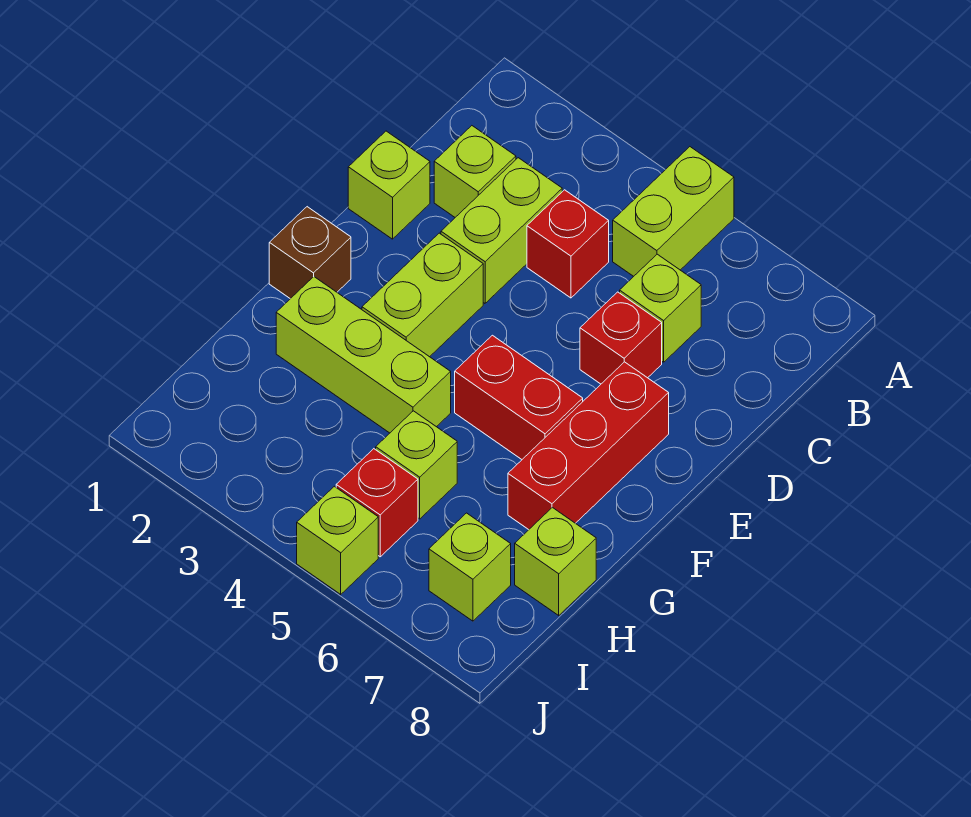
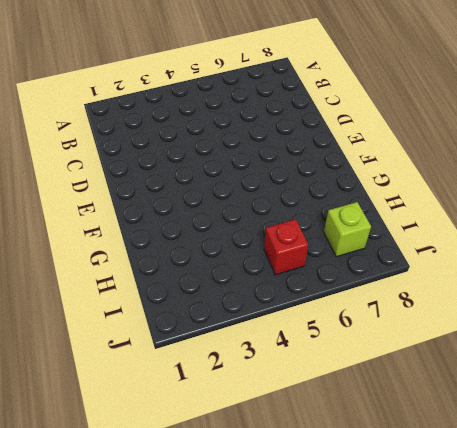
none -> lime brick A5:B5 level 1
none -> lime brick C2 level 1
none -> lime brick C3:D3 level 1

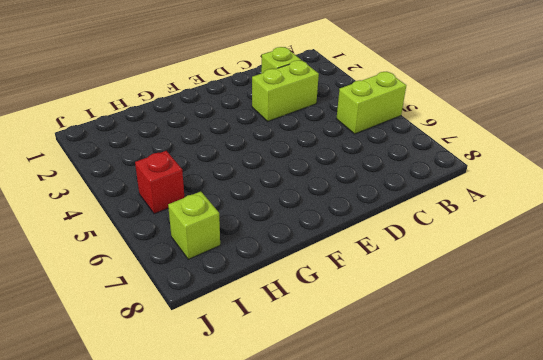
none -> red brick C4 level 1
none -> lime brick C6 level 1
none -> lime brick D1 level 1

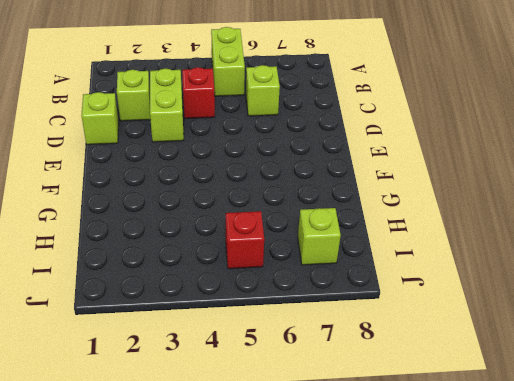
none -> red brick D6 level 1
none -> lime brick E3:F3 level 1
none -> red brick E7:G7 level 1

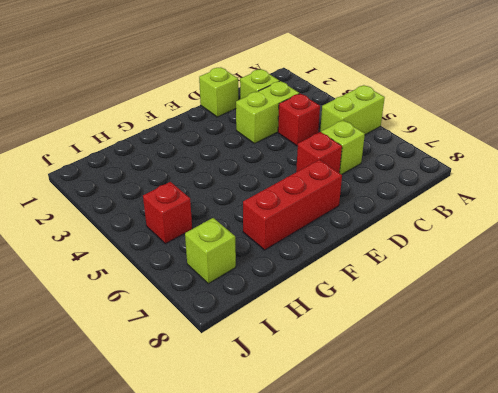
none -> lime brick E3:F3 level 1
none -> brown brick F1 level 1
none -> red brick F5:F6 level 1

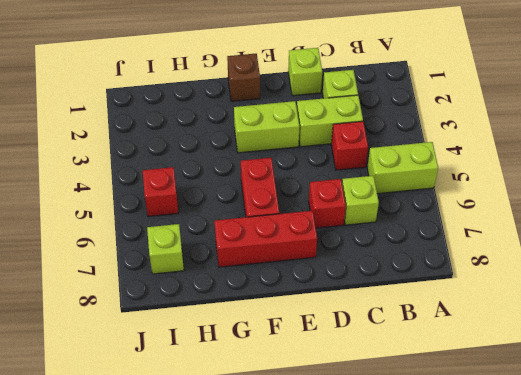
none -> lime brick G2:G4 level 1
none -> lime brick H5 level 1
none -> lime brick H8 level 1

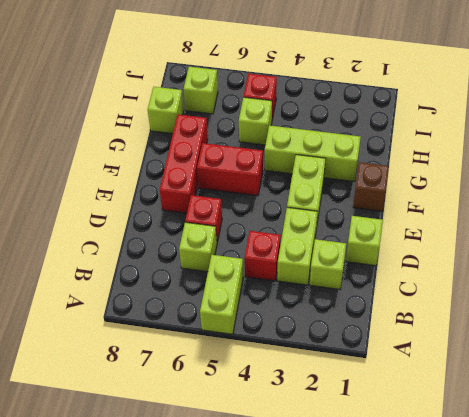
none -> lime brick J5 level 1

